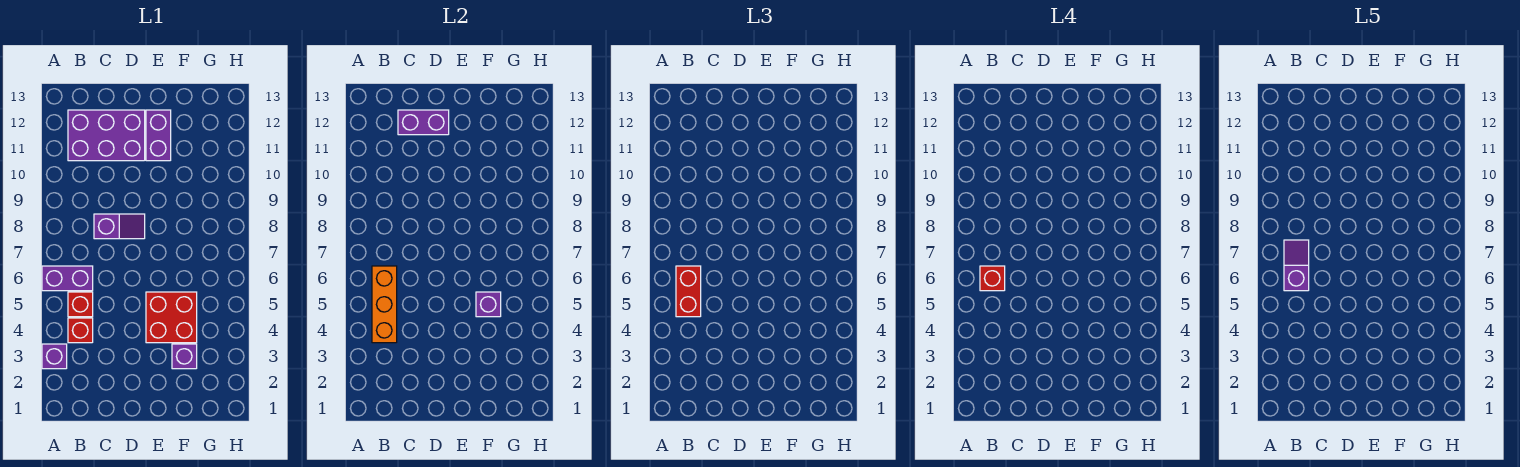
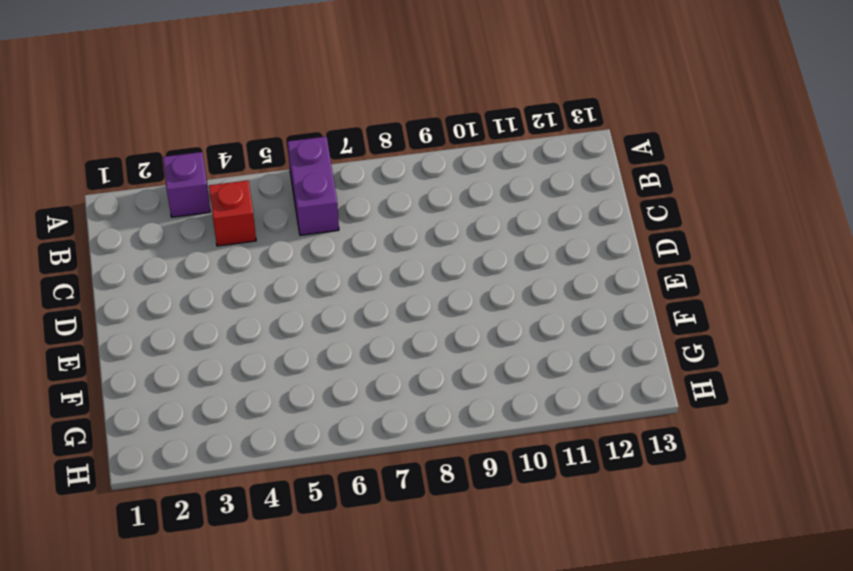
none -> red brick B5 level 1
none -> purple brick B11:D12 level 1
none -> purple slope C8:D8 level 1 top C

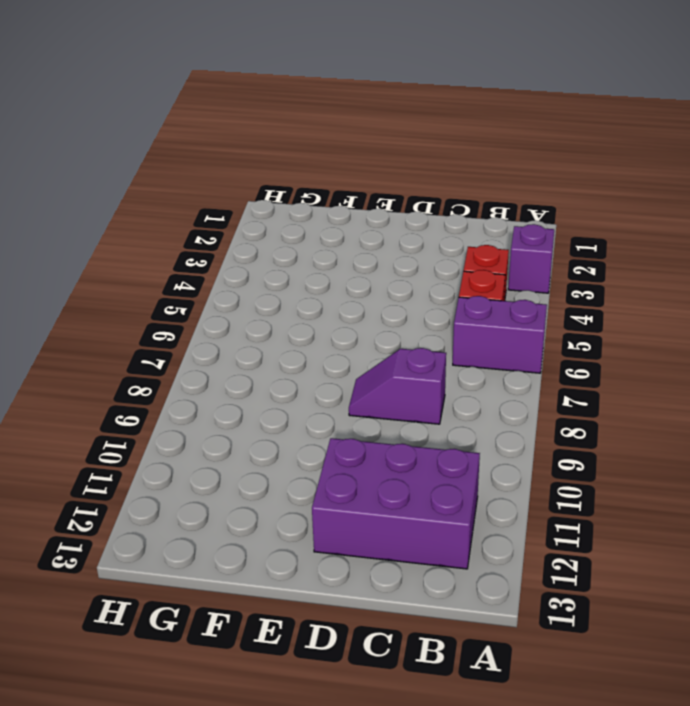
none -> red brick E4:F5 level 1
none -> purple brick E11:E12 level 1
none -> purple brick F3 level 1

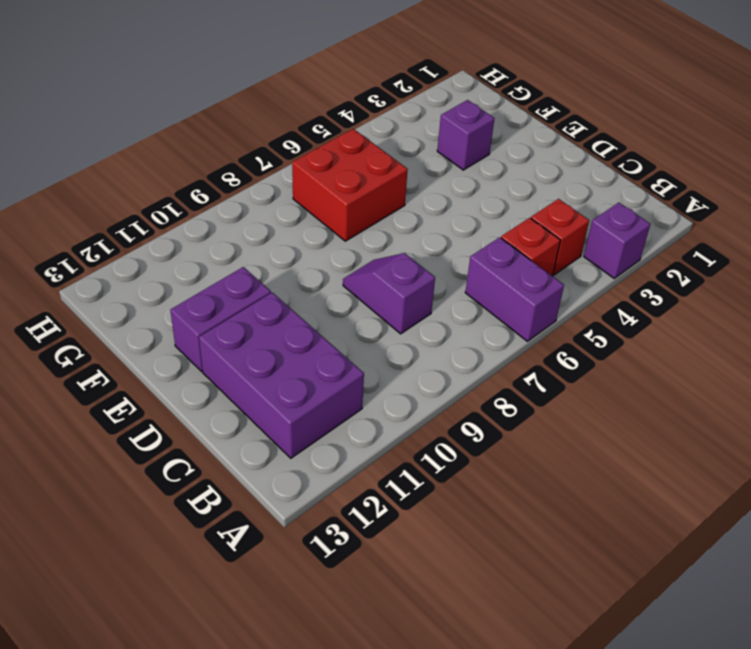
red brick F6:G7 level 1 -> red brick E4:F5 level 1
none -> orange brick B4:B6 level 2
none -> purple brick C12:D12 level 2
none -> purple brick F5 level 2

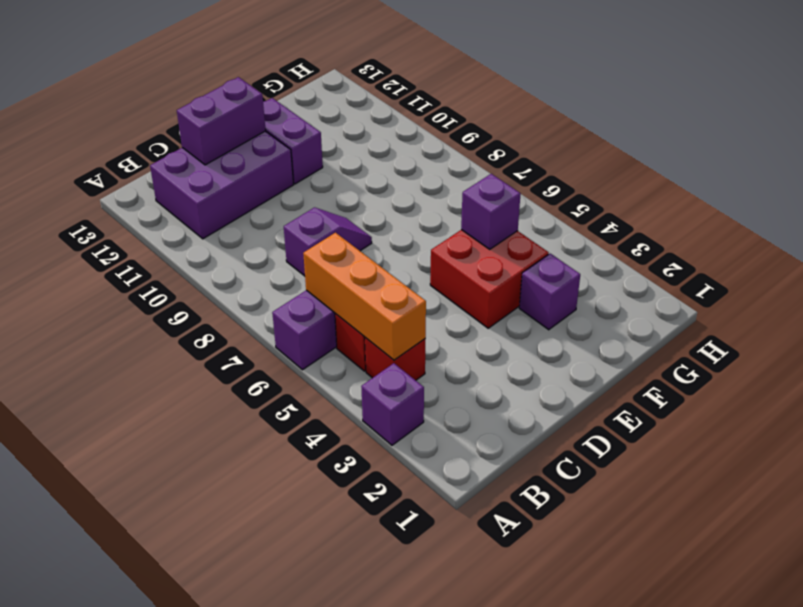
none -> red brick B5:B6 level 3
none -> red brick B6 level 4
none -> purple slope B6:B7 level 5 top 6

